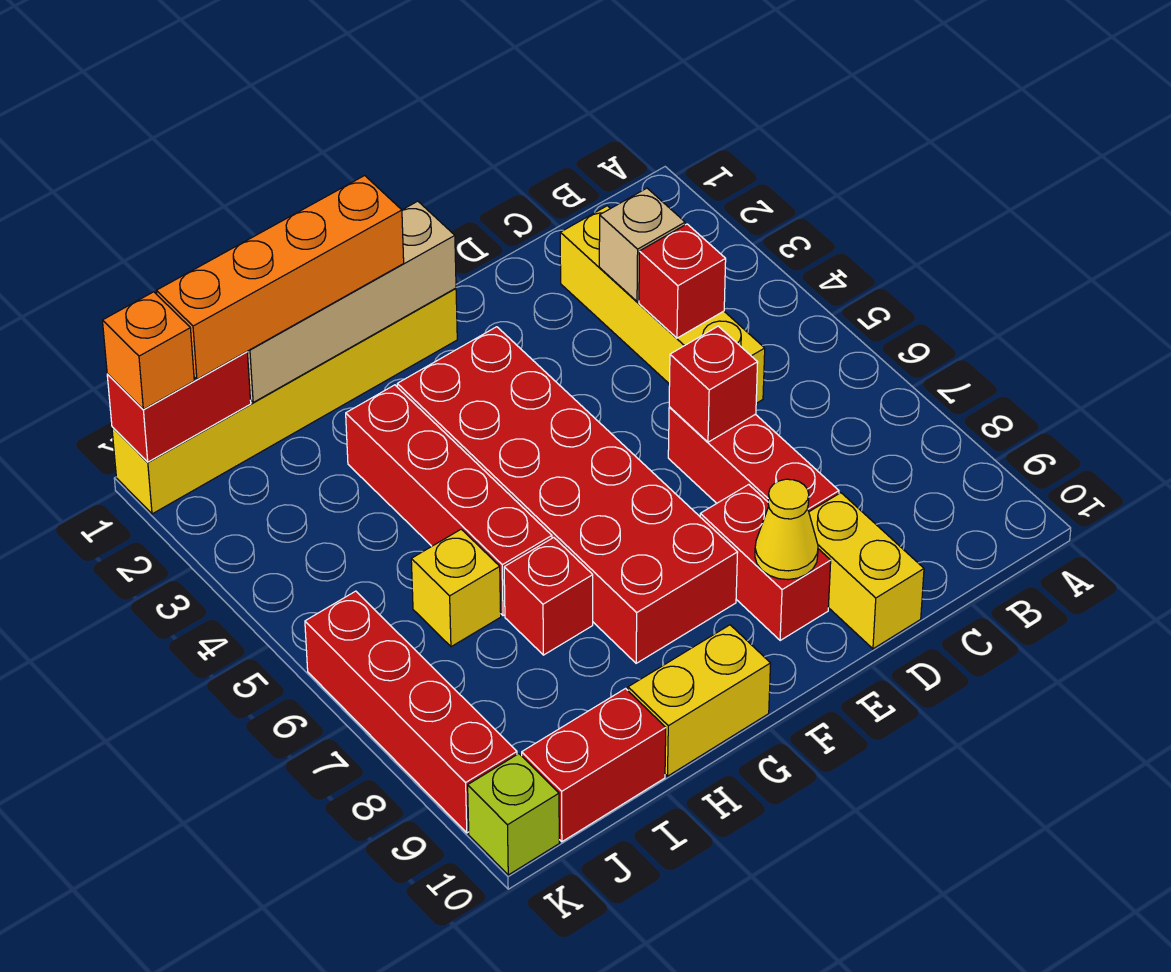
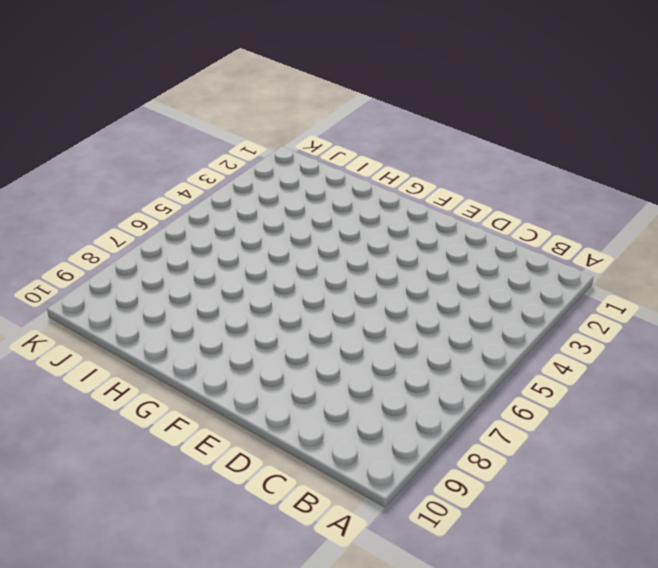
none -> yellow brick C2:C5 level 1
none -> red brick D6:D8 level 1
none -> yellow brick D9:D10 level 1

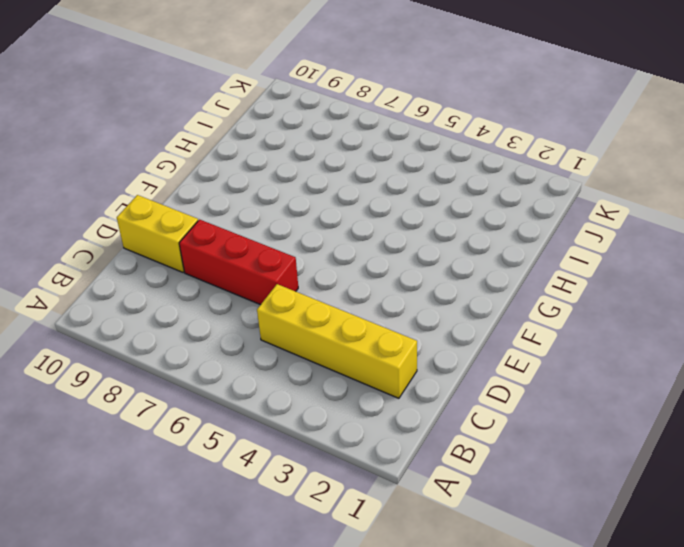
none -> red brick E8:E9 level 1
none -> yellow brick F1:K1 level 1
none -> red brick F3:G8 level 1

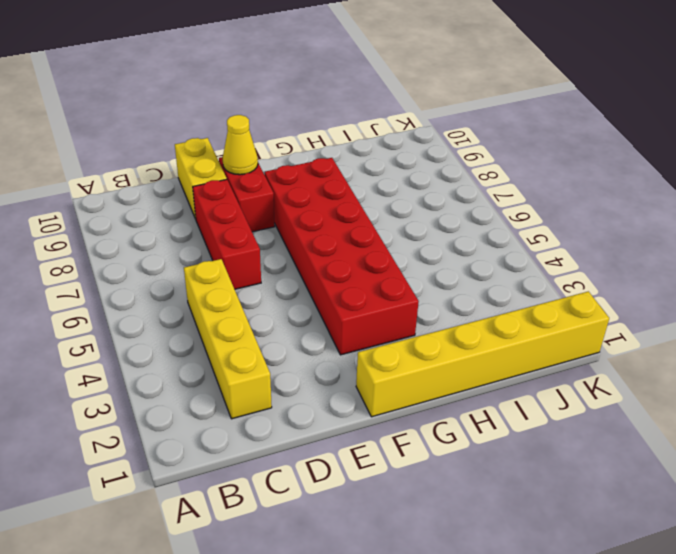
none -> yellow brick G10:H10 level 1
none -> red brick H3:H6 level 1
none -> red brick H7 level 1

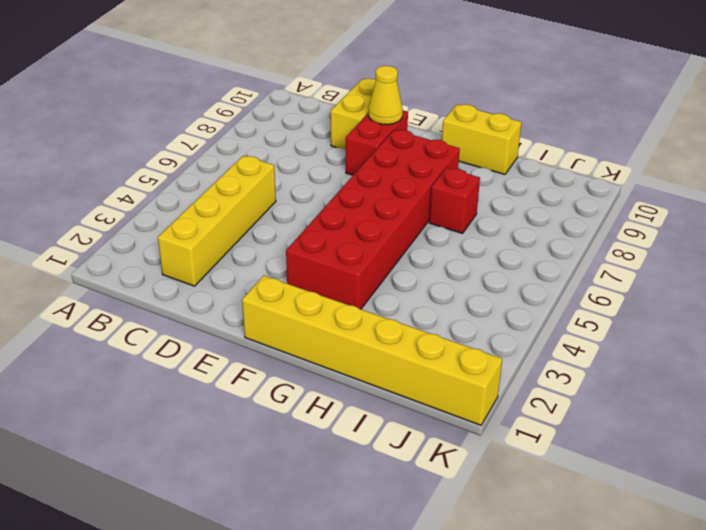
none -> red brick D6:D8 level 1
none -> red brick H3:H6 level 1
none -> yellow brick I6 level 1

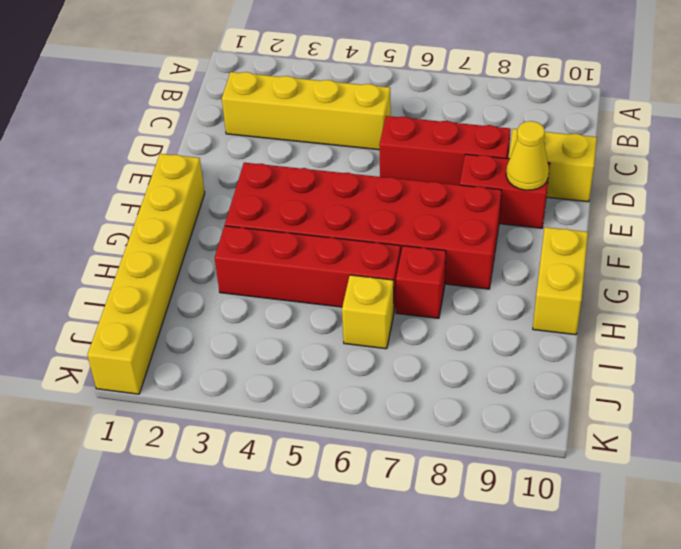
none -> red brick I10:J10 level 1
none -> red brick K6:K9 level 1
none -> lime brick K10 level 1

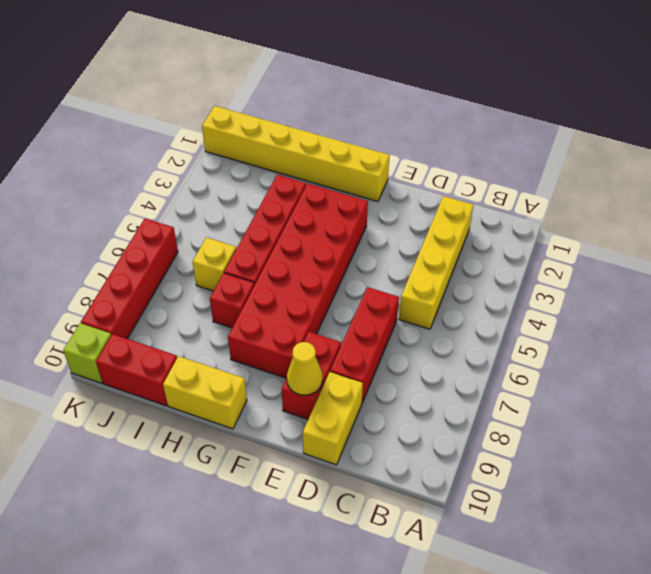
none -> tan brick C3 level 2
none -> red brick C4 level 2
none -> red brick D6 level 2

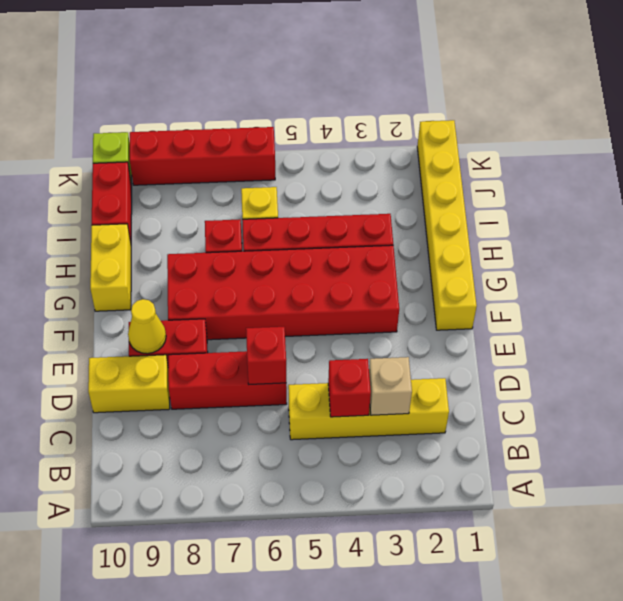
none -> tan brick F1:I1 level 2
none -> red brick J1:K1 level 2
none -> orange brick G1:J1 level 3

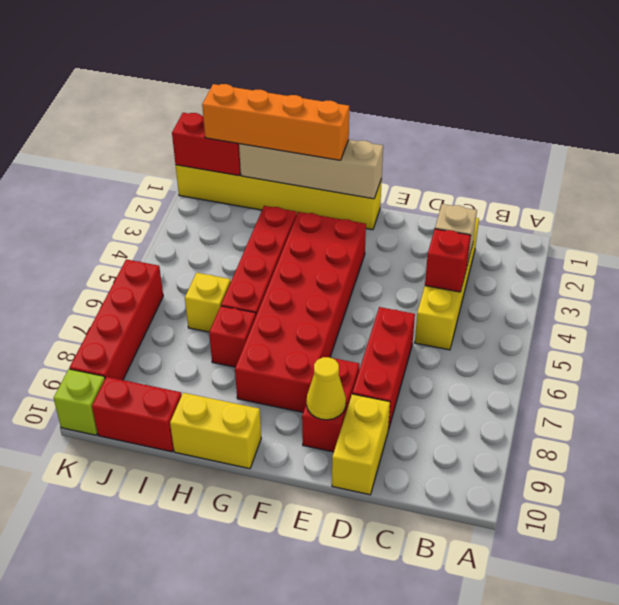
none -> red brick D6 level 2
none -> orange brick K1 level 3

